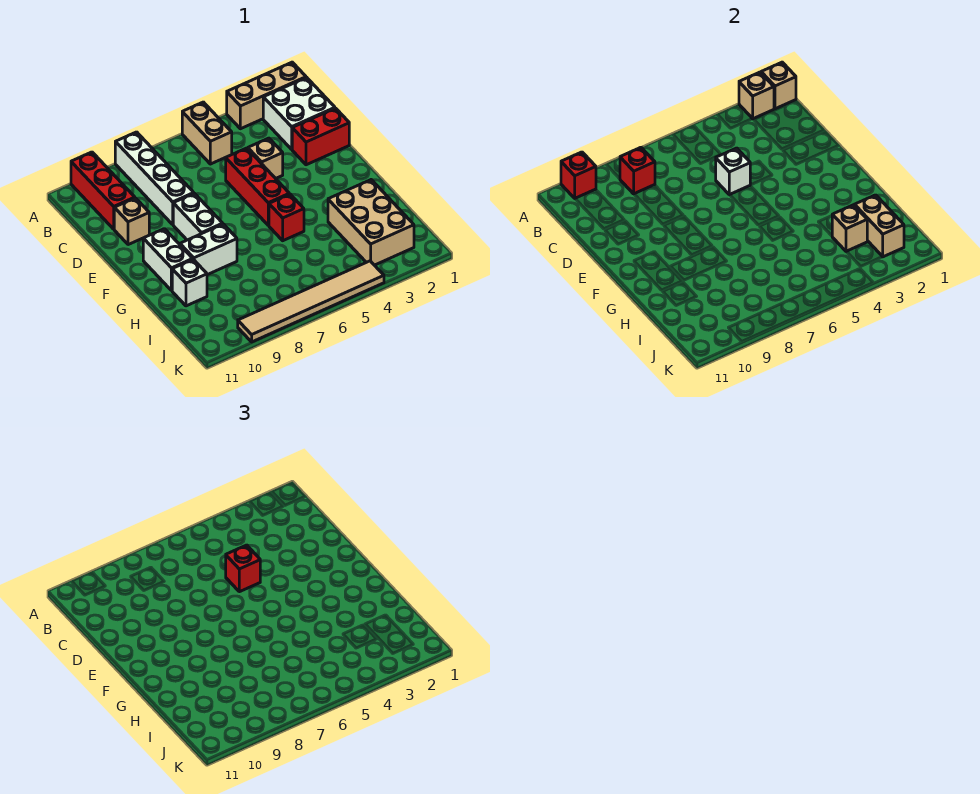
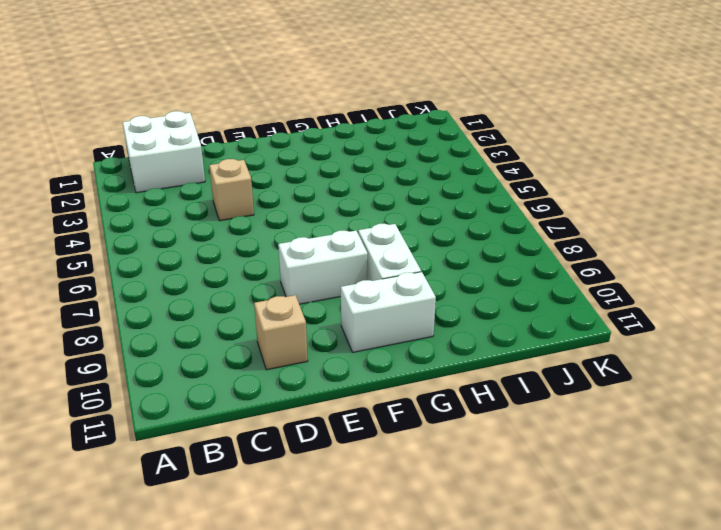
none -> tan brick A1:A3 level 1
none -> tan brick A5:B5 level 1
none -> white brick A8:D8 level 1

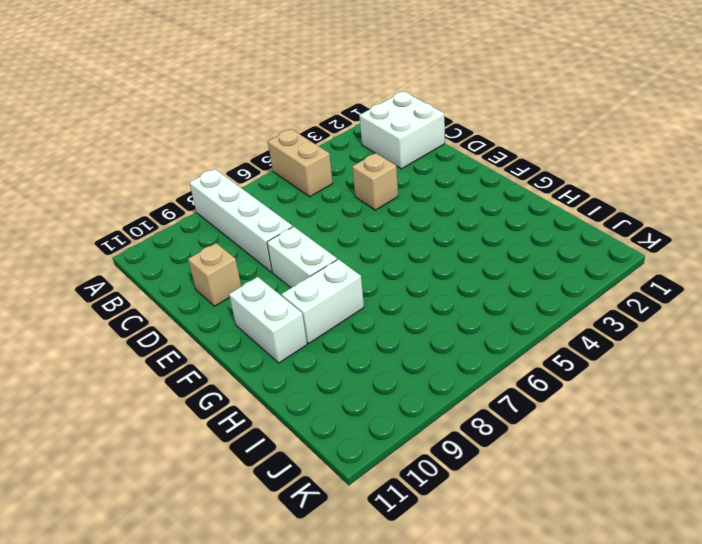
none -> tan brick A1:A3 level 1
none -> red brick A10:C10 level 1
none -> red brick D1:D2 level 1

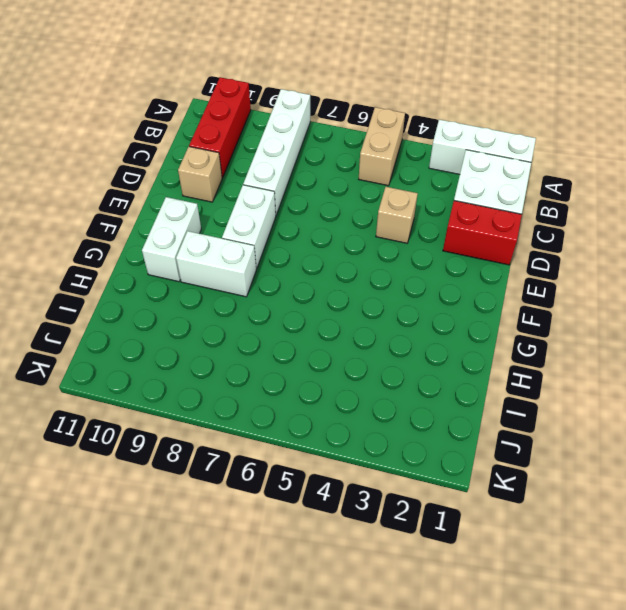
white brick A1:A3 level 1 -> tan brick A1:A3 level 1
none -> red brick D5:F5 level 1
none -> red brick G5 level 1
none -> tan brick H2:J3 level 1

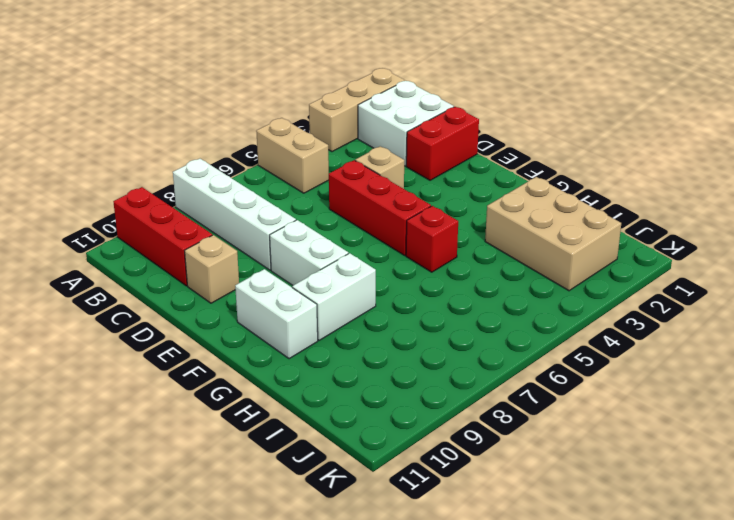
none -> white brick H10 level 1
none -> tan tile K4:K9 level 1
none -> tan brick A1 level 2

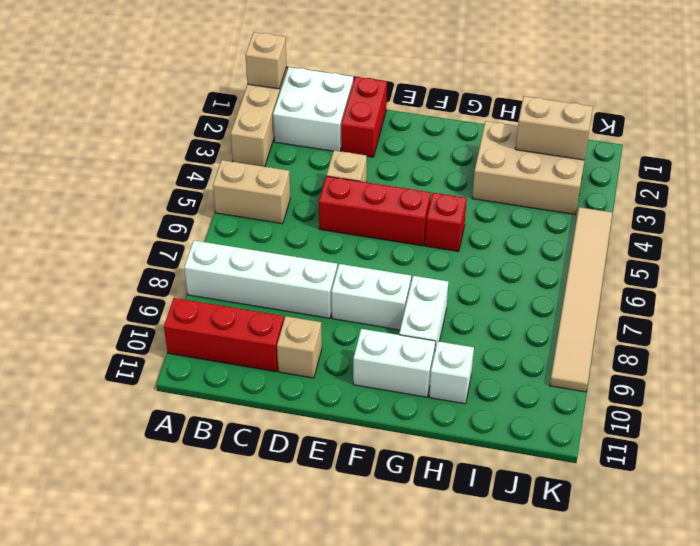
none -> tan brick A2 level 2
none -> red brick A10 level 2
none -> red brick B8 level 2

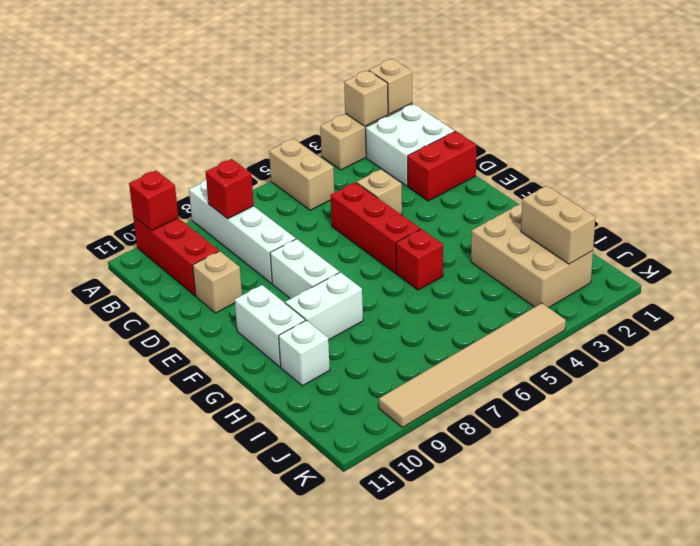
none -> white brick D5 level 2
none -> tan brick I3 level 2
none -> red brick D5 level 3

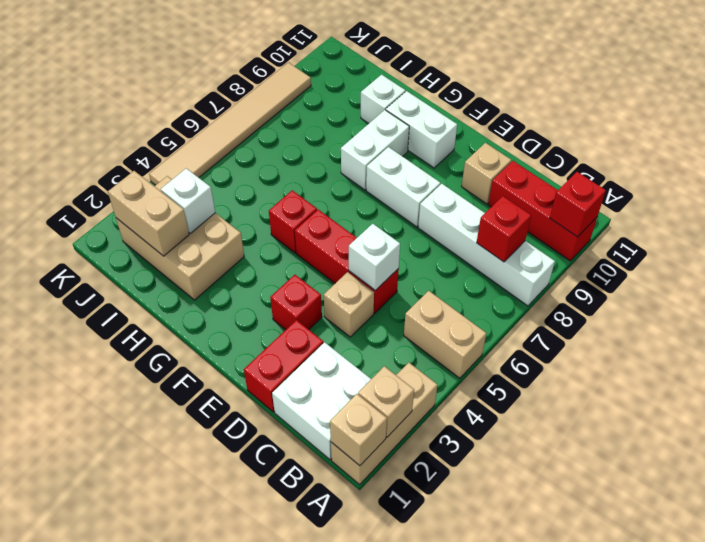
red brick E3 level 1 -> red brick D5 level 3
white brick I3 level 2 -> tan brick I3 level 2

